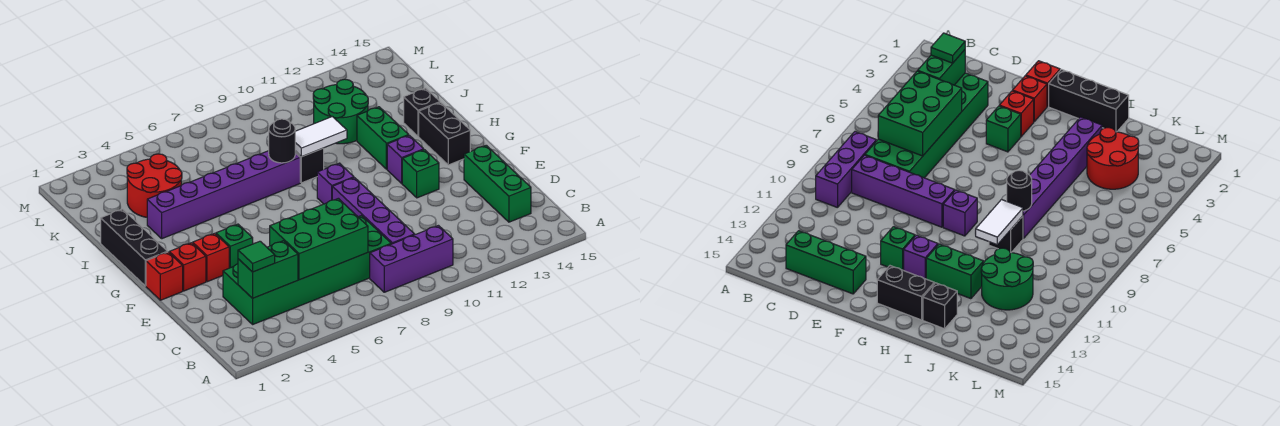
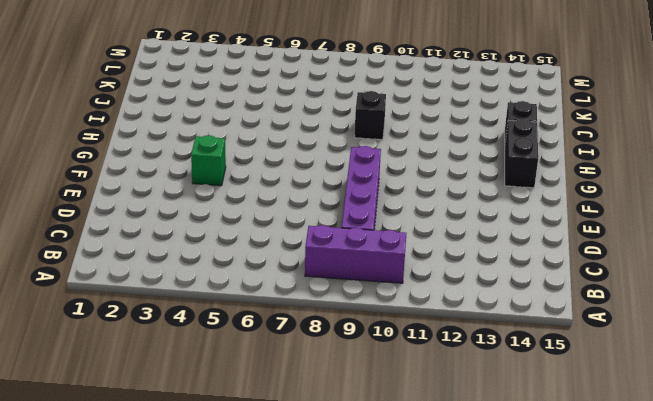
none -> green brick C3:D8 level 1
none -> green brick C14:E14 level 1
none -> red brick F1 level 1

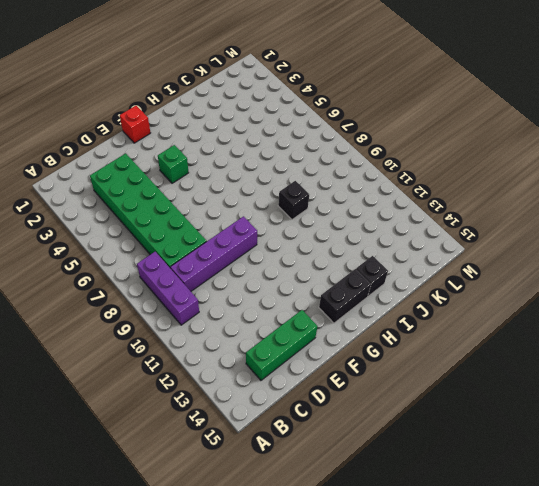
none -> red brick F2 level 1
none -> red brick F3 level 1
none -> green brick F12 level 1

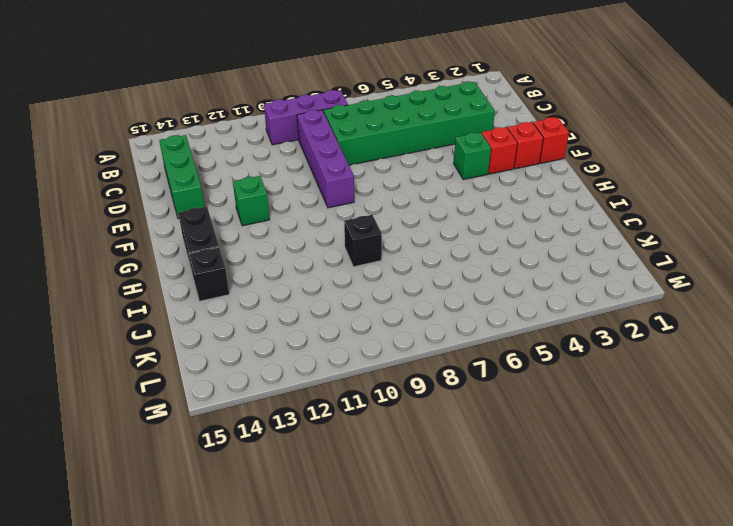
none -> black brick G1:I1 level 1
none -> purple brick G9 level 1
none -> purple brick G12 level 1

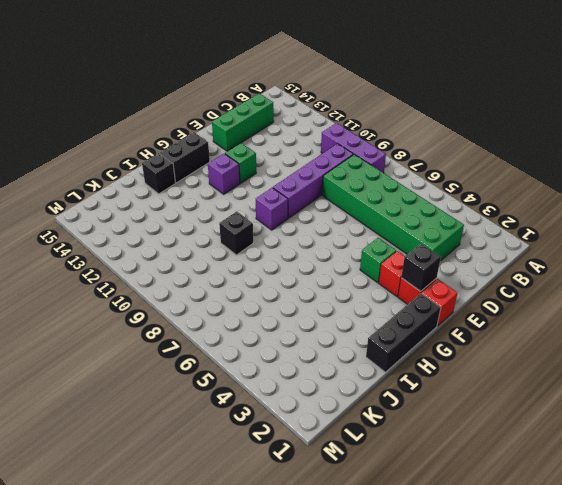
black brick F2 level 2 -> none
none -> green brick H12:I12 level 1
none -> purple brick I3:I8 level 1
none -> red round brick J3:K4 level 1

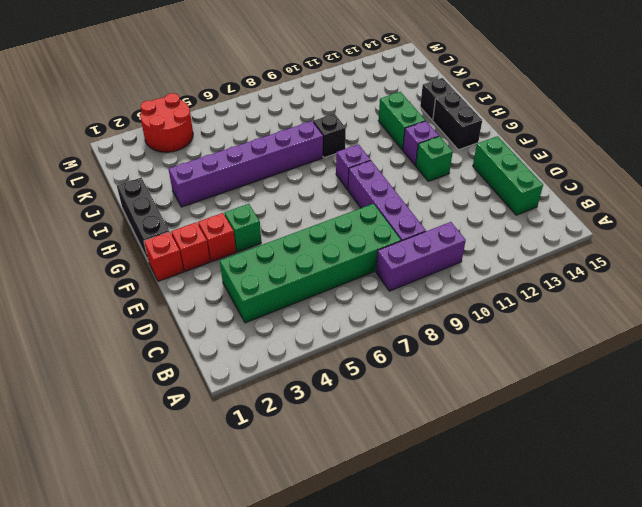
red round brick L3:M4 level 1 -> red round brick J3:K4 level 1
none -> green round brick J11:K12 level 1
none -> green brick C3:C4 level 2
none -> green brick C5:D7 level 2

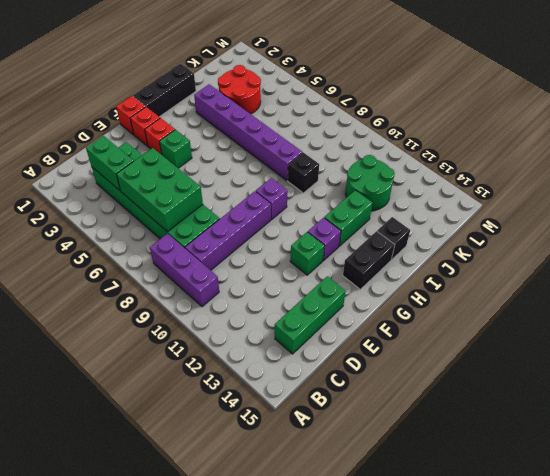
none -> black round brick I8 level 2
none -> white tile I9:I10 level 2
none -> green tile C3 level 3

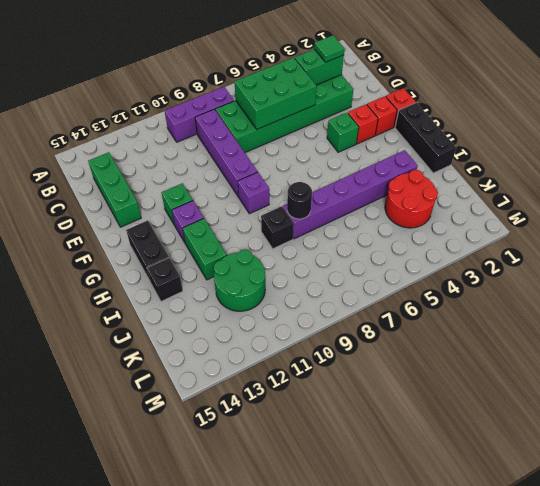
none -> white tile I9:I10 level 2

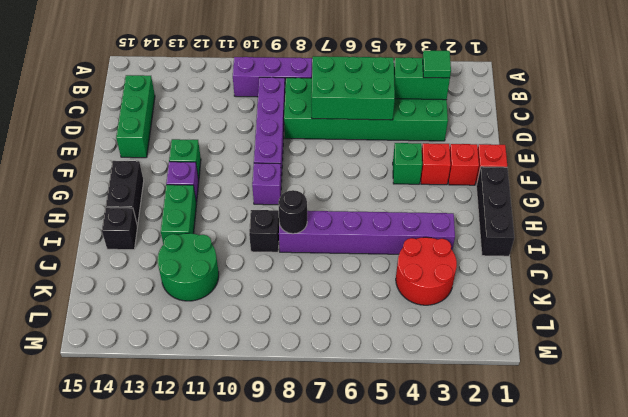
none -> white tile I9:I10 level 2

